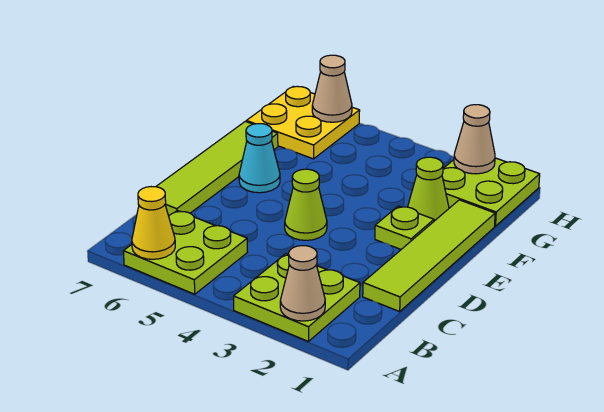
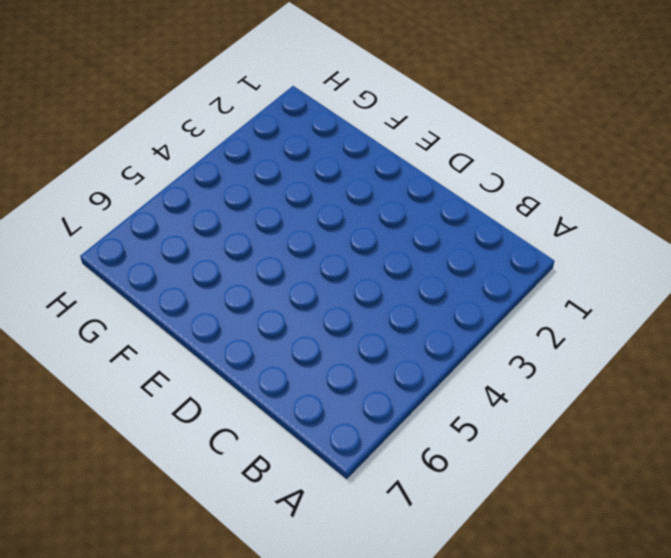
none -> lime plate A2:B3 level 1
none -> lime plate A5:B6 level 1
none -> lime tile C1:F1 level 1

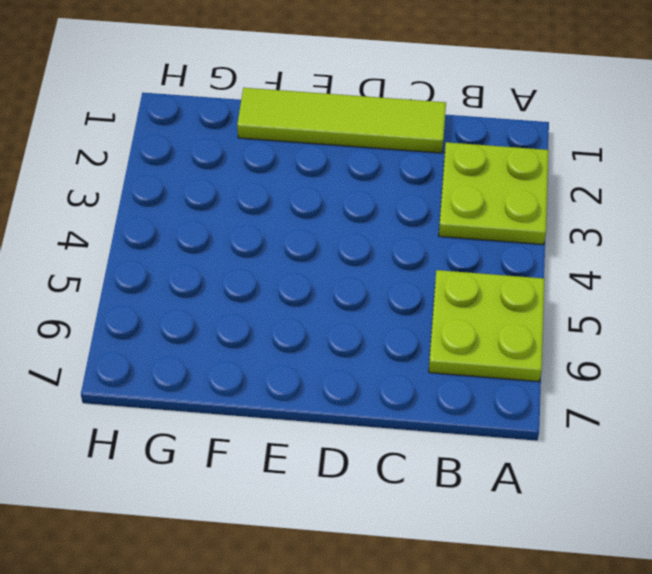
none -> lime tile C7:F7 level 1
none -> lime cone D4 level 1
none -> lime plate E2 level 1

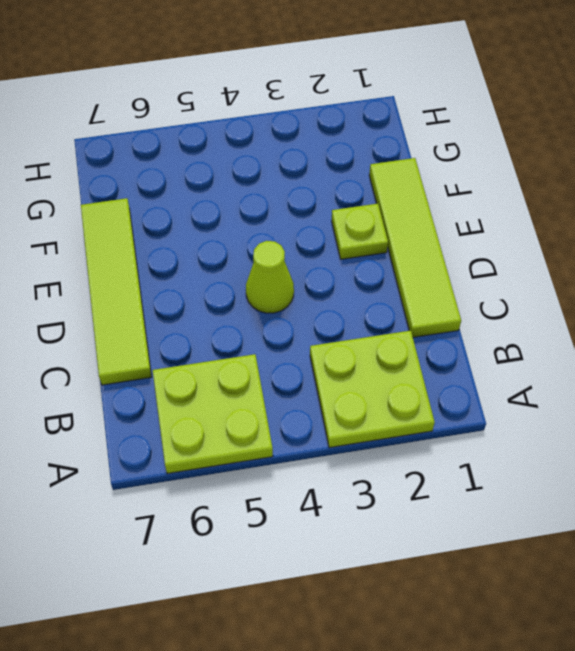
none -> cyan cone E6 level 1
none -> lime cone F2 level 1
none -> lime plate G1:H2 level 1

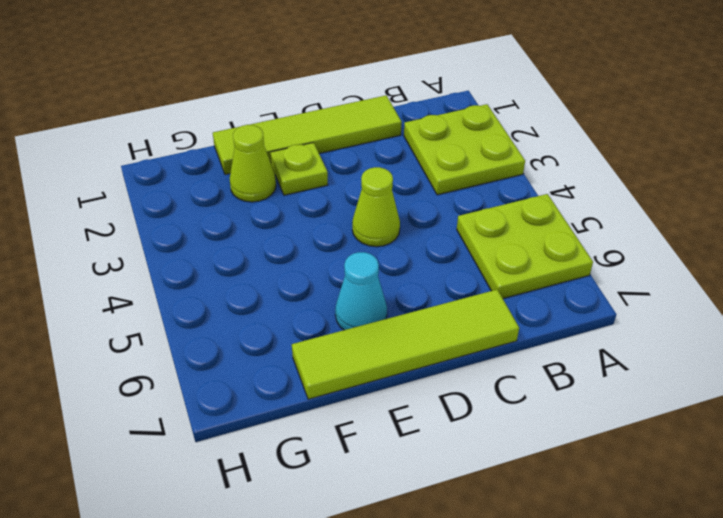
none -> lime plate G1:H2 level 1
none -> yellow plate G6:H7 level 1
none -> tan cone A2 level 2

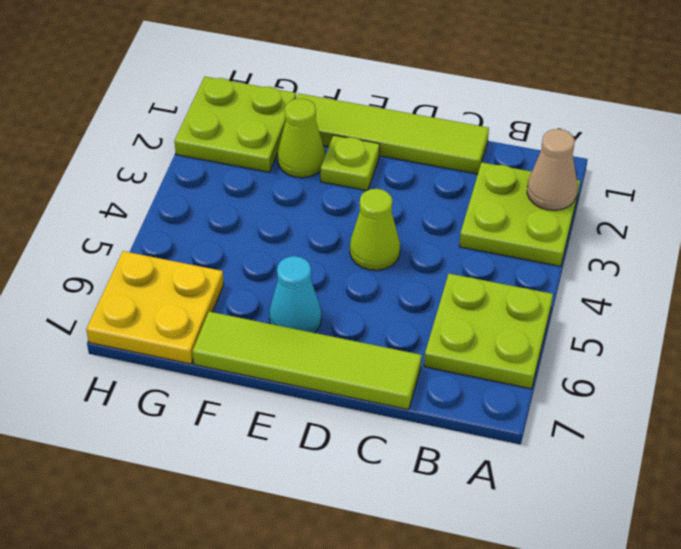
none -> yellow cone A6 level 2
none -> tan cone H2 level 2
none -> tan cone H6 level 2

